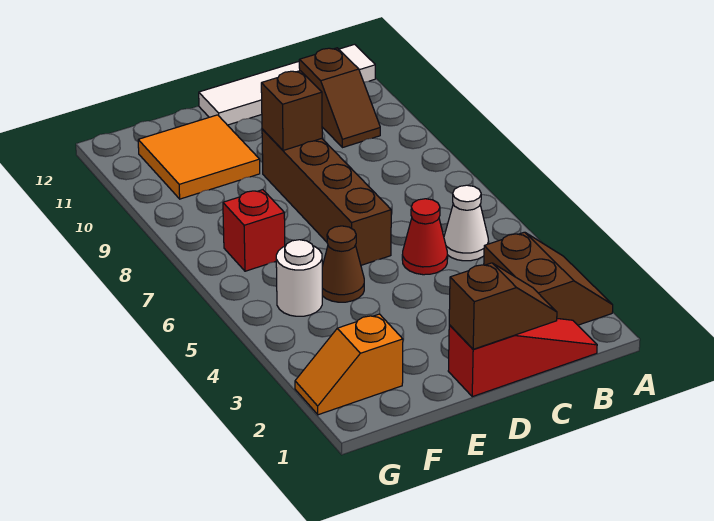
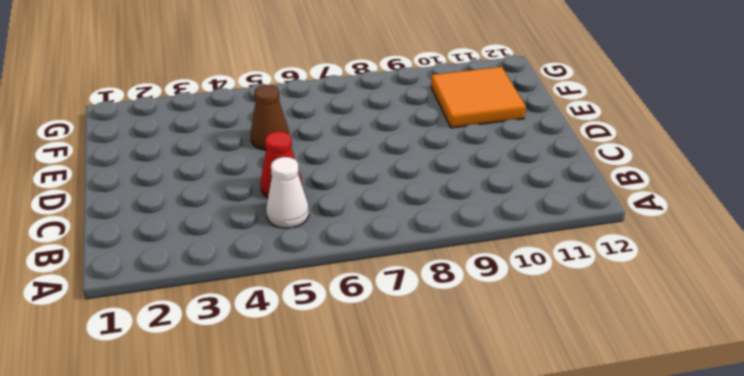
none -> brown slope A2:B3 level 1 top B
none -> white tile A12:D12 level 1
none -> red slope B1:D1 level 1 top D

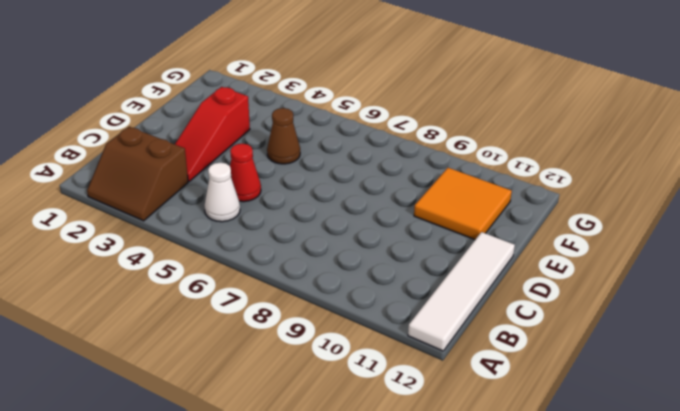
red slope C3:E3 level 1 top E -> red slope B1:D1 level 1 top D
none -> brown slope B10:B11 level 1 top 11
none -> brown brick D6:D9 level 1
none -> orange slope F2:G2 level 1 top F

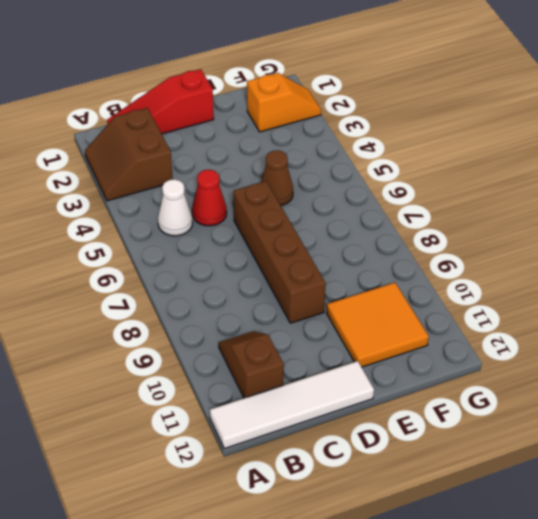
none -> white round brick F5 level 1
none -> red brick F7 level 1
none -> brown slope C1:D1 level 2 top D

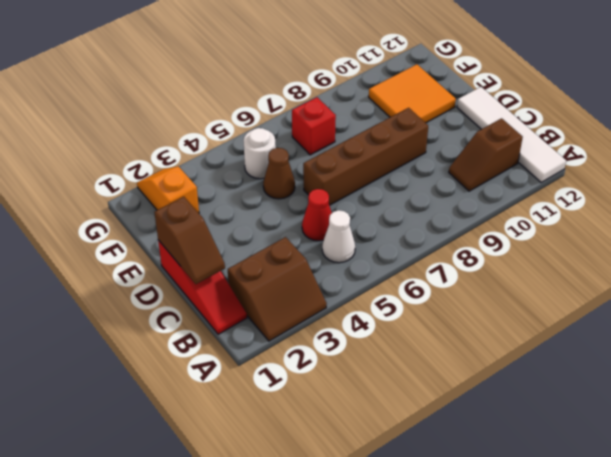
none -> brown brick D9 level 2

